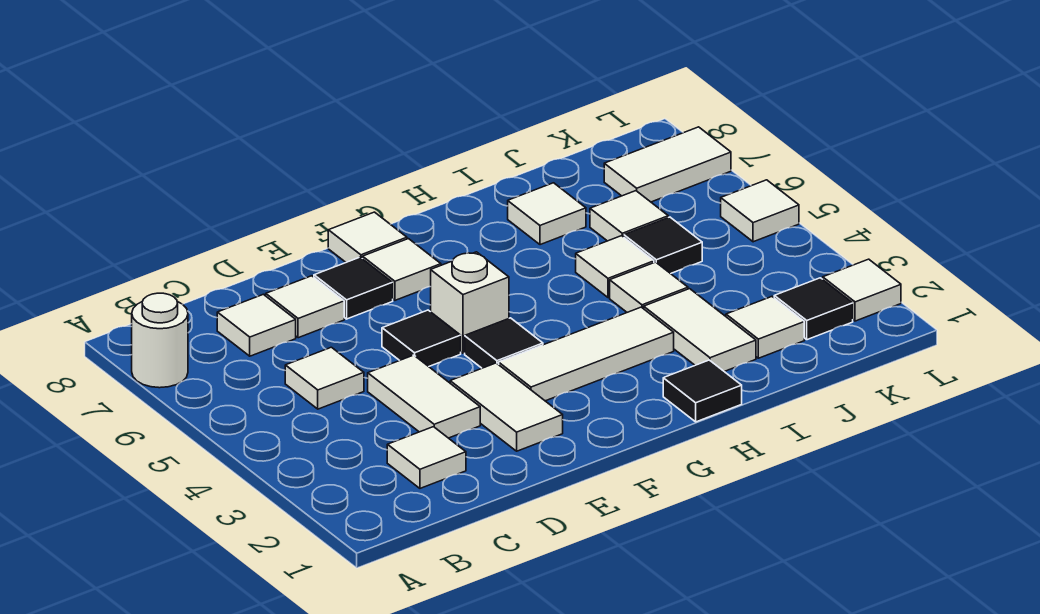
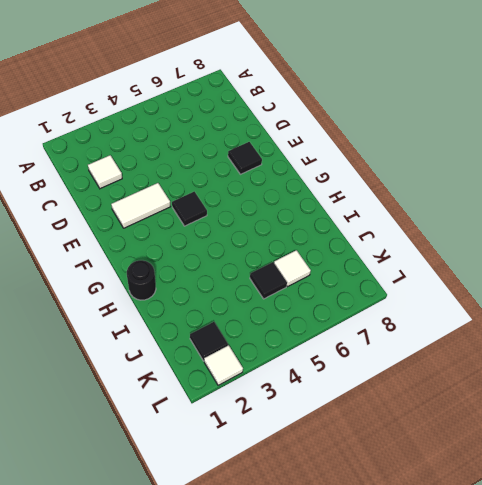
black round brick H1 level 1 -> black tile H1 level 1
none -> white round brick A7 level 1
none -> white tile C5 level 1
none -> white tile C7 level 1

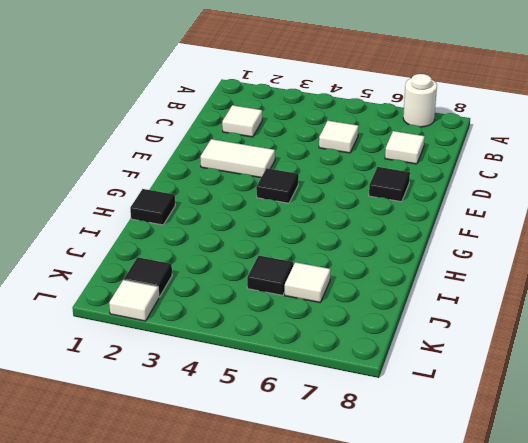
none -> white tile D3:D4 level 1
none -> white tile D7 level 1
none -> black tile E5 level 1

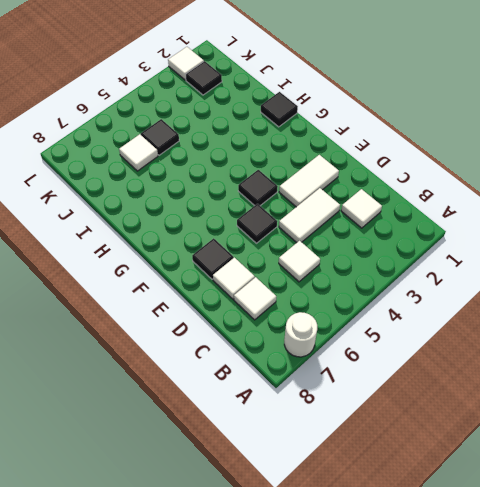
none -> white tile F3:H3 level 1
none -> white brick F5 level 1
none -> white tile F7 level 1

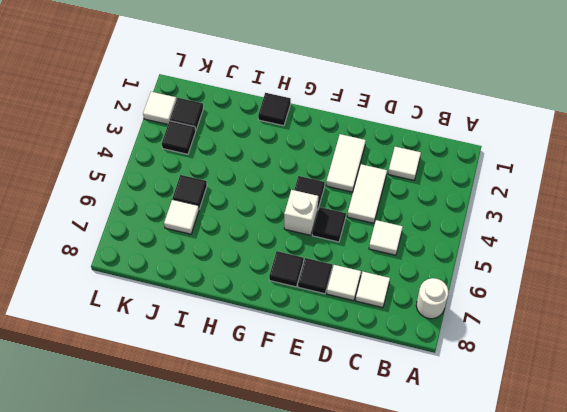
black tile F7 level 1 -> white tile F7 level 1
black tile K3 level 1 -> none
none -> white tile F3:H3 level 1
none -> white tile F8 level 1
none -> white tile I2:I3 level 1

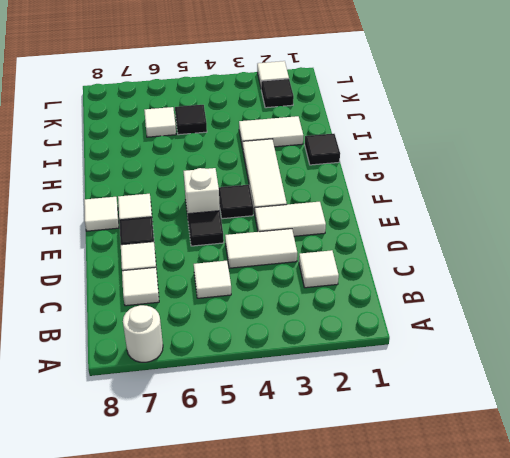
none -> white tile I4 level 1
none -> white tile I5 level 1
none -> white tile I7 level 1

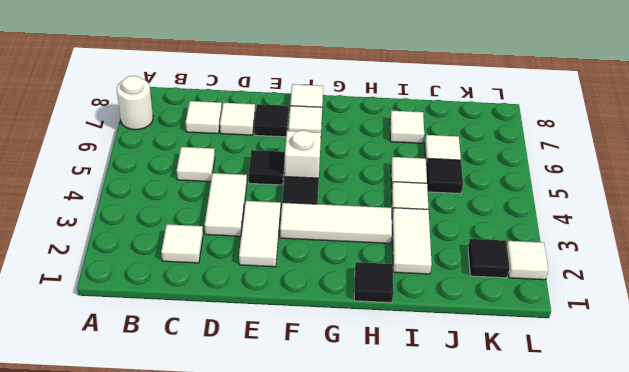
none -> white tile J2 level 1
none -> white tile K7:L7 level 1
none -> white tile L5 level 1

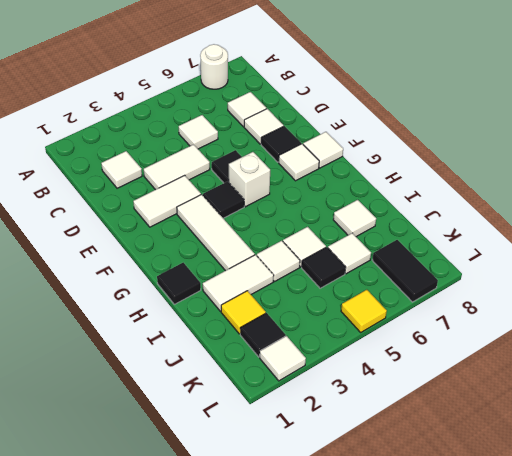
yellow tile J2 level 1 -> white tile J2 level 1
black tile K7:L7 level 1 -> white tile K7:L7 level 1
yellow tile L5 level 1 -> white tile L5 level 1

